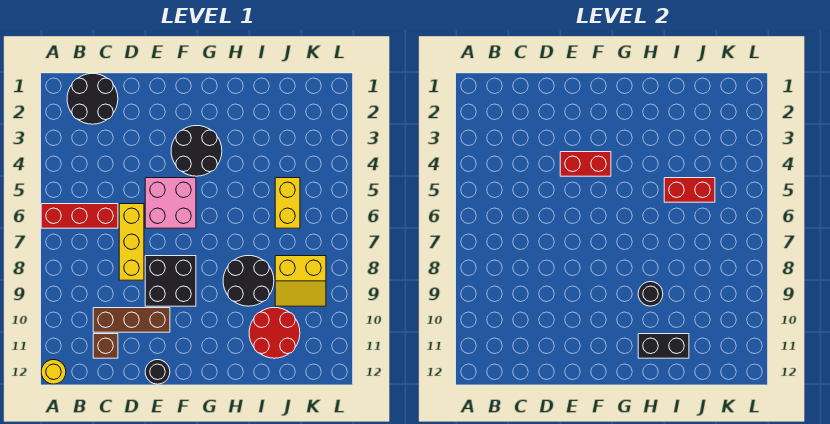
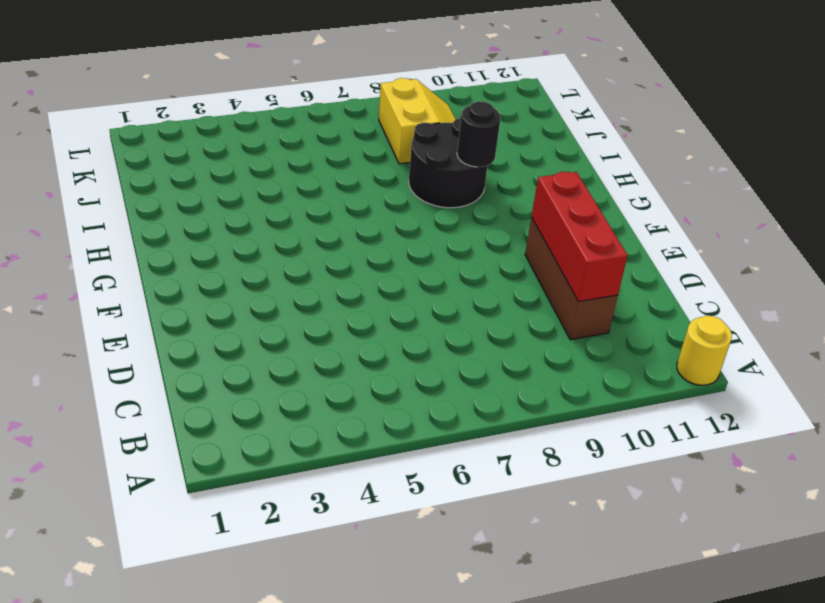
red brick C10:E10 level 2 -> red brick A6:C6 level 1
none -> black round brick B1:C2 level 1
none -> brown brick C11 level 1
none -> yellow brick D6:D8 level 1

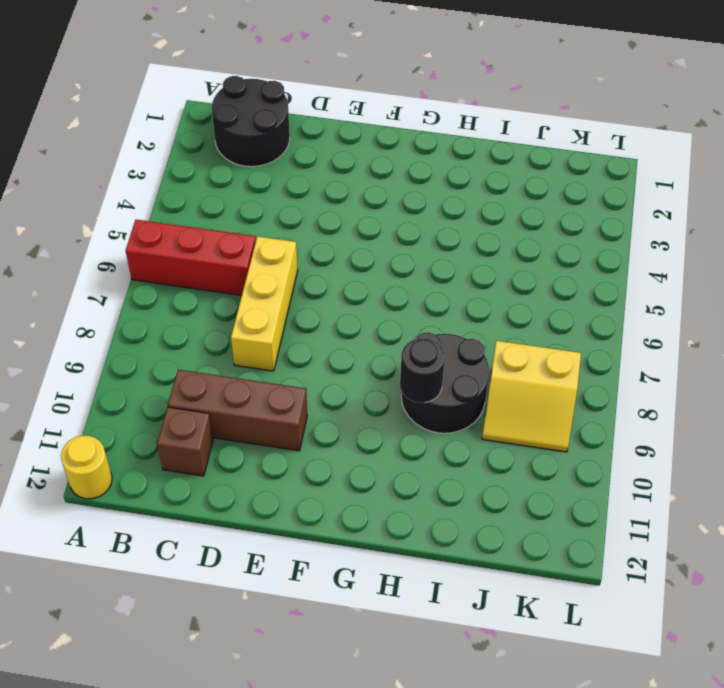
none -> pink brick E5:F6 level 1
none -> black brick E8:F9 level 1
none -> black round brick E12 level 1

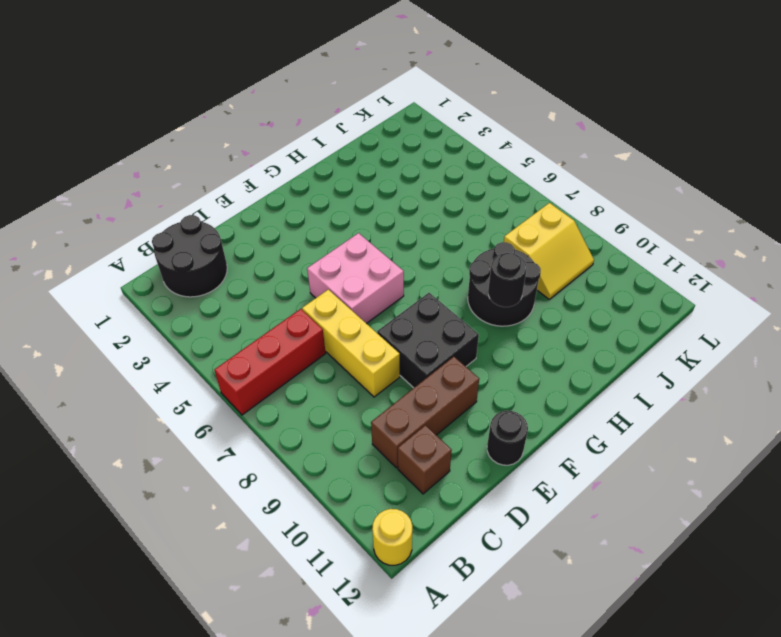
none -> black round brick F3:G4 level 1
none -> red round brick I10:J11 level 1
none -> yellow brick J5:J6 level 1

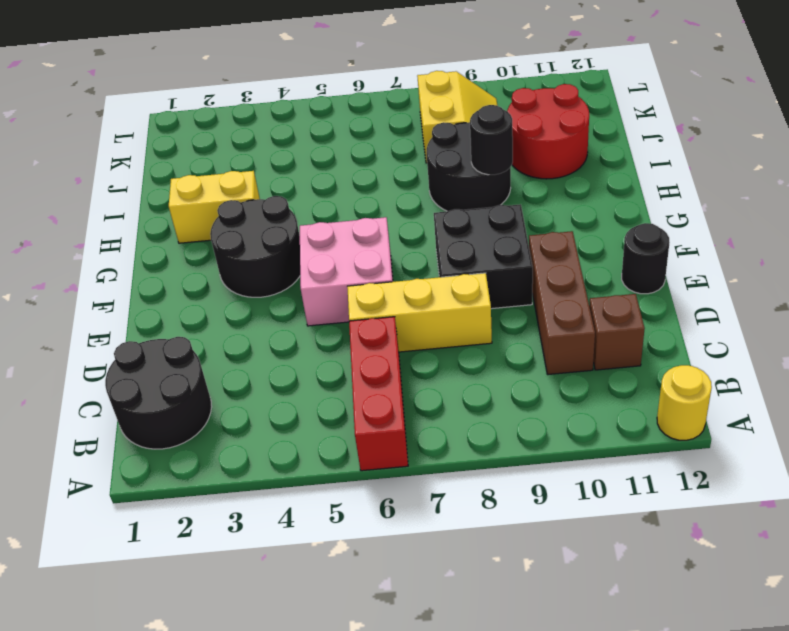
yellow brick H2:H3 level 1 -> yellow brick J5:J6 level 1
none -> red brick E4:F4 level 2
none -> black brick H11:I11 level 2
none -> red brick I5:J5 level 2

